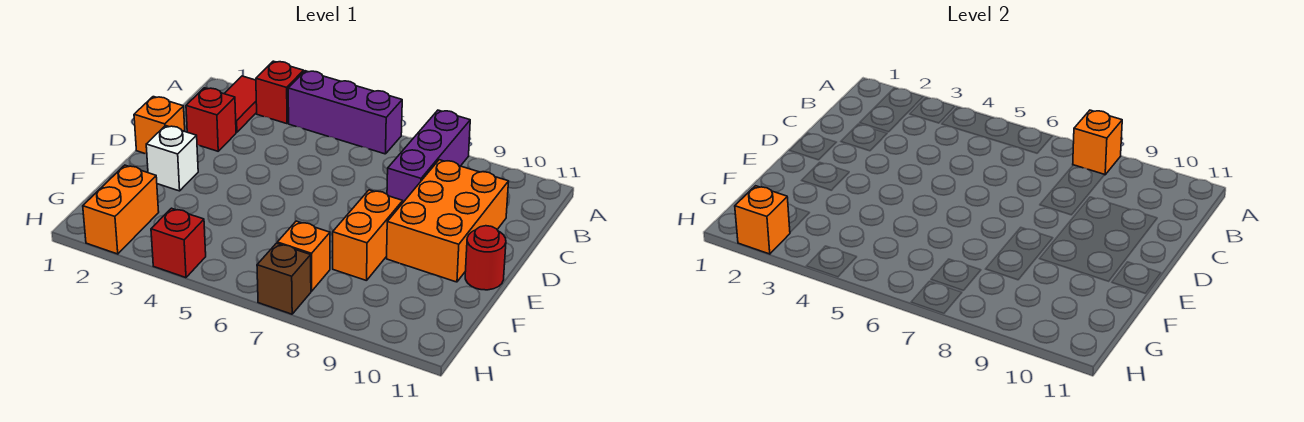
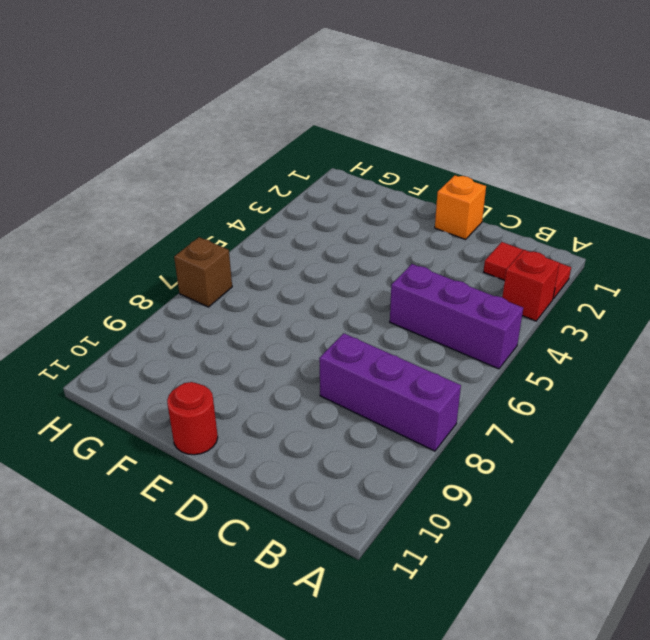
purple brick A5:C5 level 1 -> purple brick A4:A6 level 1
none -> red brick C2 level 1
none -> orange brick C9:E10 level 1
none -> white brick E2 level 1

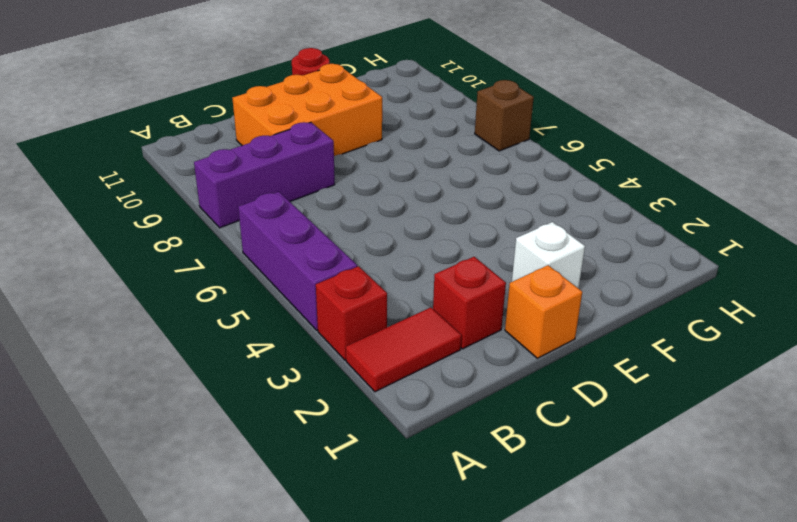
none -> orange brick E8:F8 level 1
none -> orange brick G2:H2 level 1
none -> orange brick G7 level 1

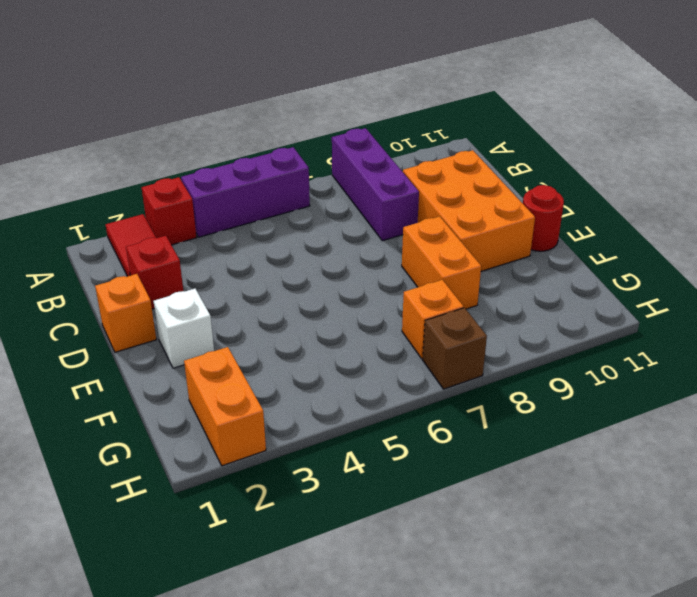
none -> red brick H4 level 1
none -> orange brick A8 level 2
none -> orange brick H2 level 2

